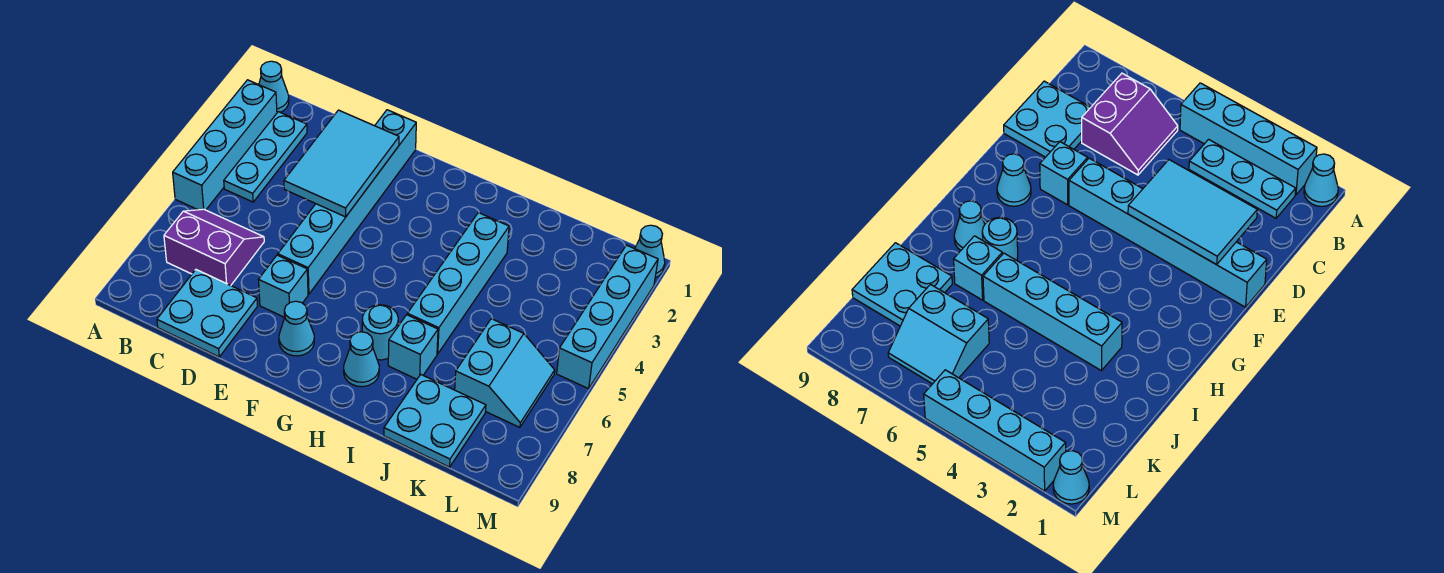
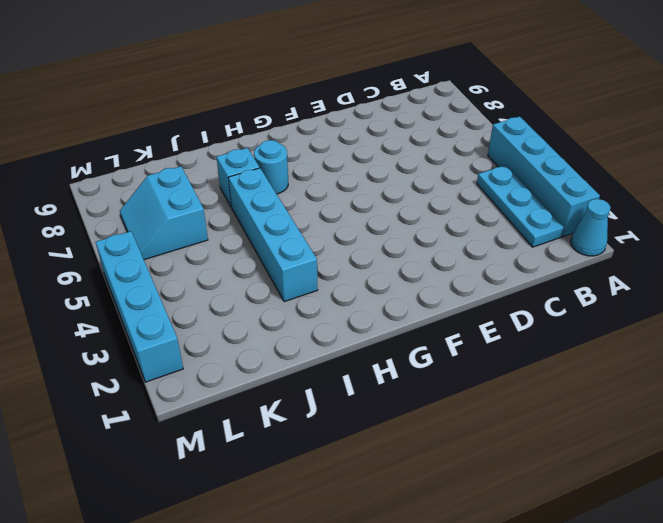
none -> purple slope B6:C7 level 1 top 7
none -> cyan plate C8:D9 level 1
none -> cyan brick E1:E6 level 1

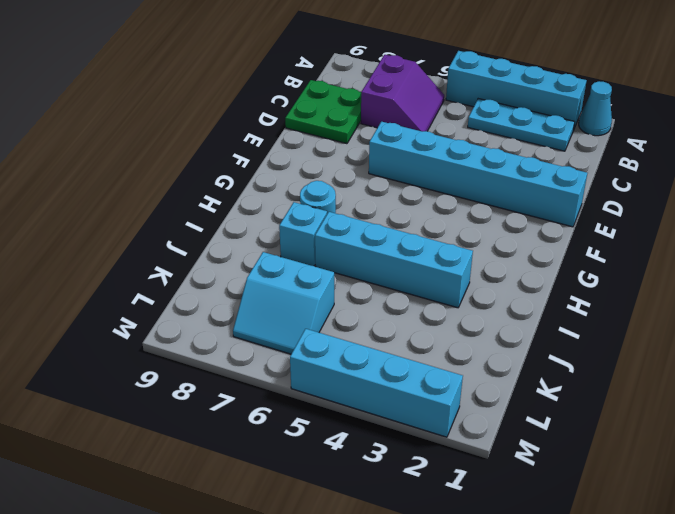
green plate C8:D9 level 1 -> cyan plate C8:D9 level 1
none -> cyan brick E7 level 1
none -> cyan cone F8 level 1
none -> cyan cone H8 level 1

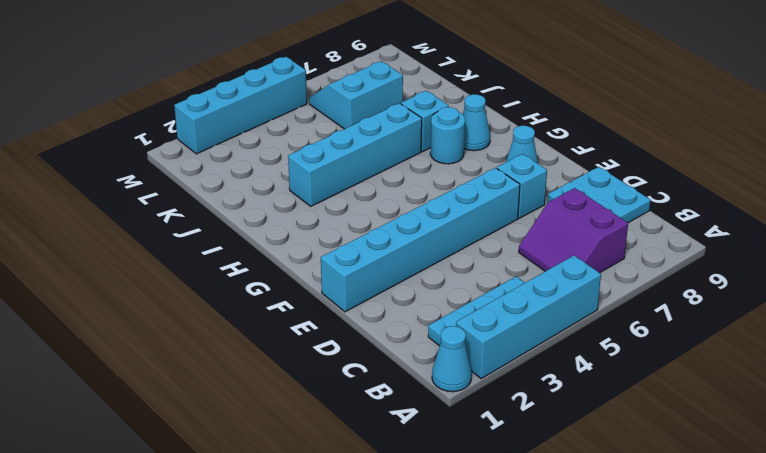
none -> cyan plate J8:K9 level 1
none -> cyan cone M1 level 1
none -> cyan tile D2:E4 level 2

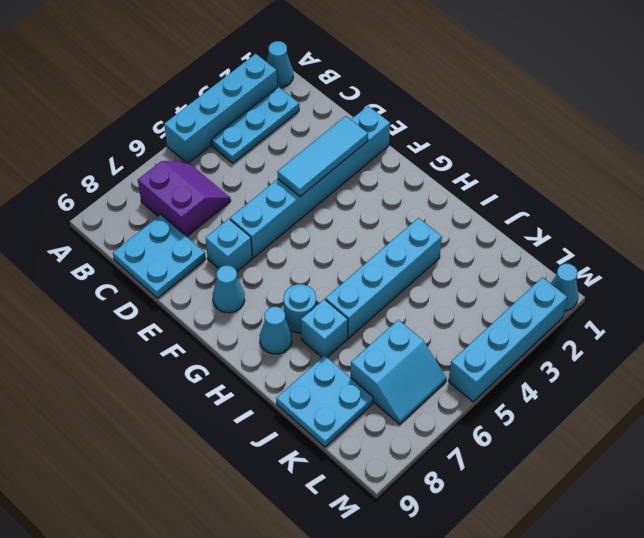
cyan tile E2:E4 level 2 -> cyan tile D2:E4 level 2

